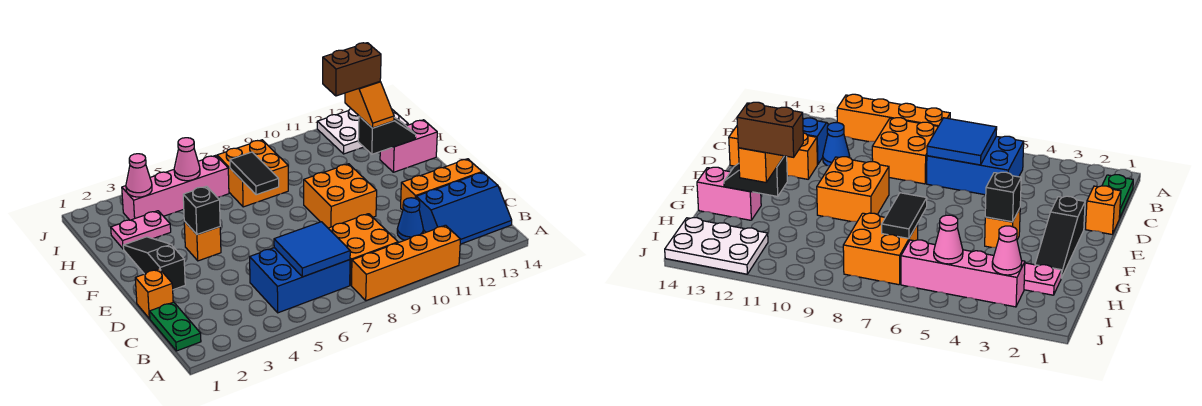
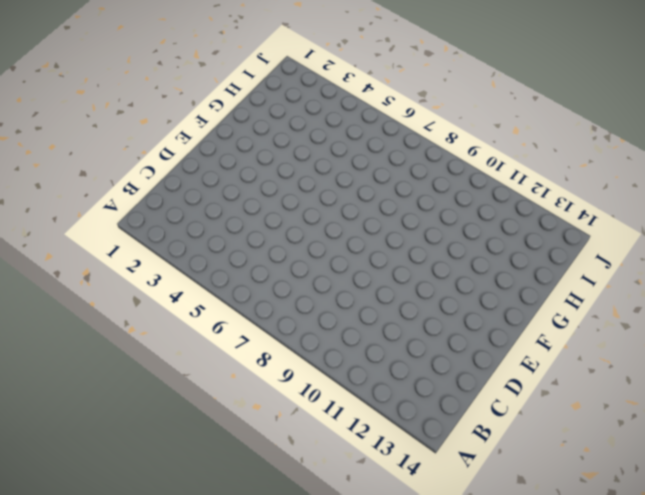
none -> orange brick A8:A11 level 1
none -> green plate B1:C1 level 1
none -> blue brick B5:C7 level 1

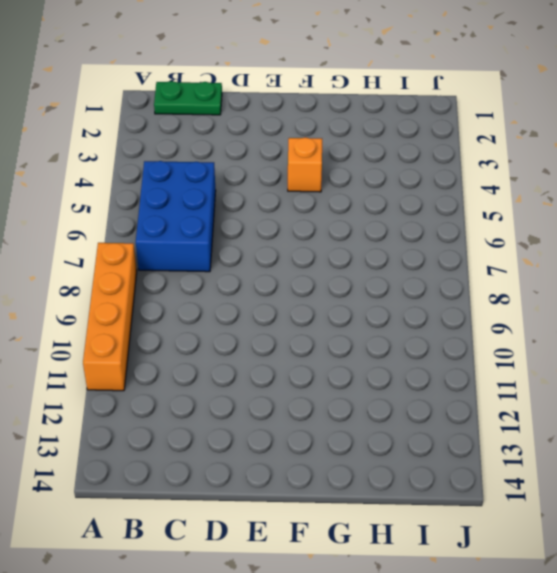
none -> orange brick B8:C9 level 1
none -> blue slope B12:C14 level 1 top C
none -> blue cone C11 level 1

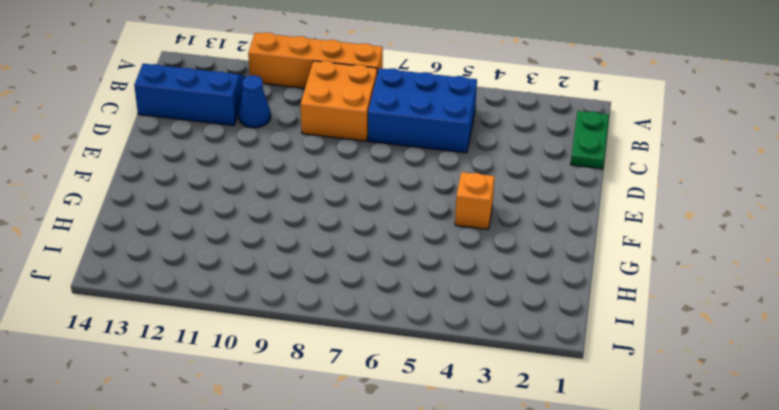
none -> orange brick D1 level 1
none -> orange brick D12:D14 level 1
none -> black slope E2:G2 level 1 top E

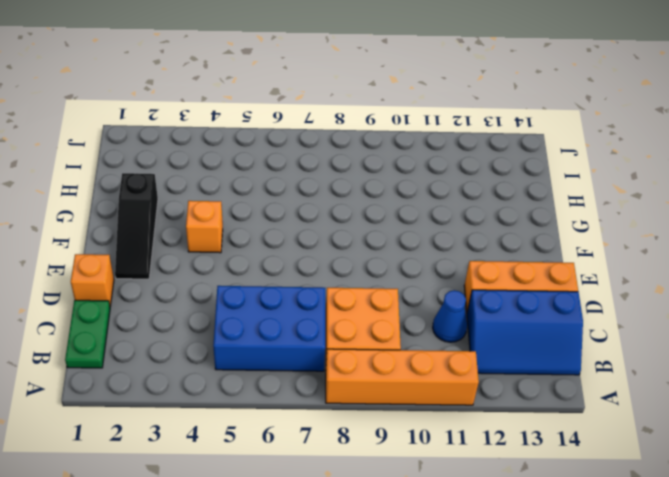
black slope E2:G2 level 1 top G -> black slope E2:G2 level 1 top E
none -> orange brick E9:F10 level 1
none -> pink brick G13:G14 level 1
none -> pink plate H2:H3 level 1

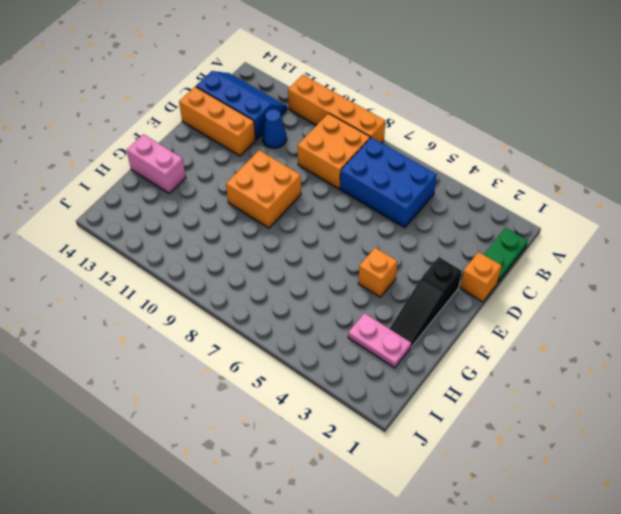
none -> orange brick H7:I8 level 1
none -> pink brick I3:I6 level 1
none -> white plate I12:J14 level 1

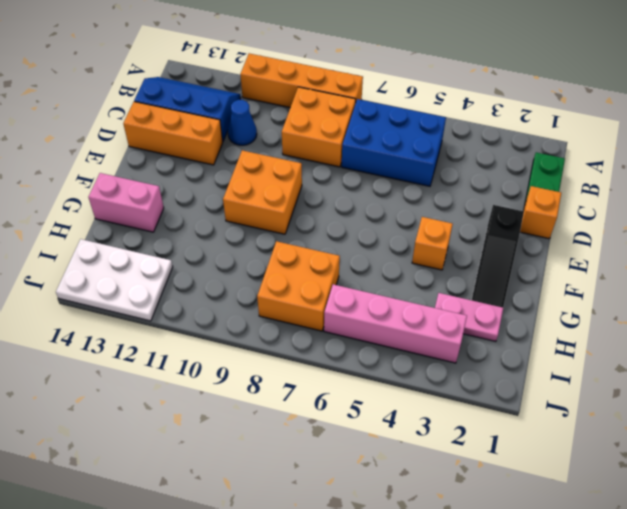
none -> blue tile B6:C7 level 2
none -> black brick F4 level 2
none -> black tile G7:H7 level 2

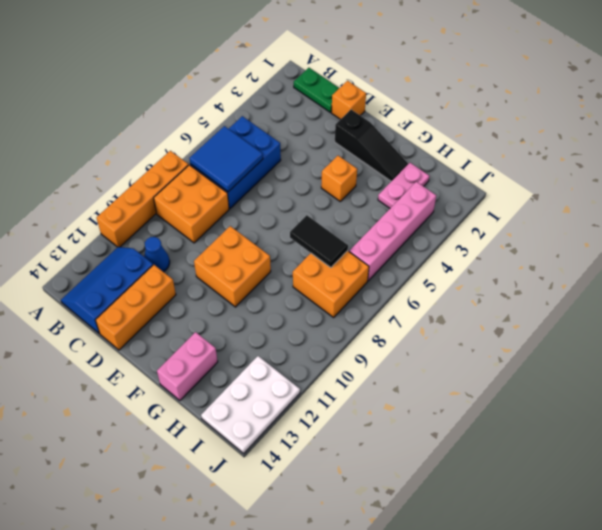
none -> black brick F4 level 2
none -> black slope G12:G13 level 2 top 12
none -> pink cone I3 level 2

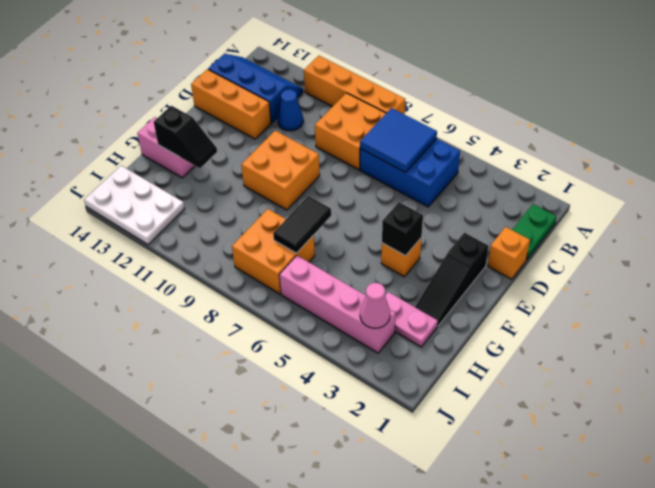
black slope G12:G13 level 2 top 13 -> black slope G12:G13 level 2 top 12
none -> pink cone I5 level 2
none -> orange slope G12:H12 level 3 top H
none -> brown brick H11:H12 level 4

